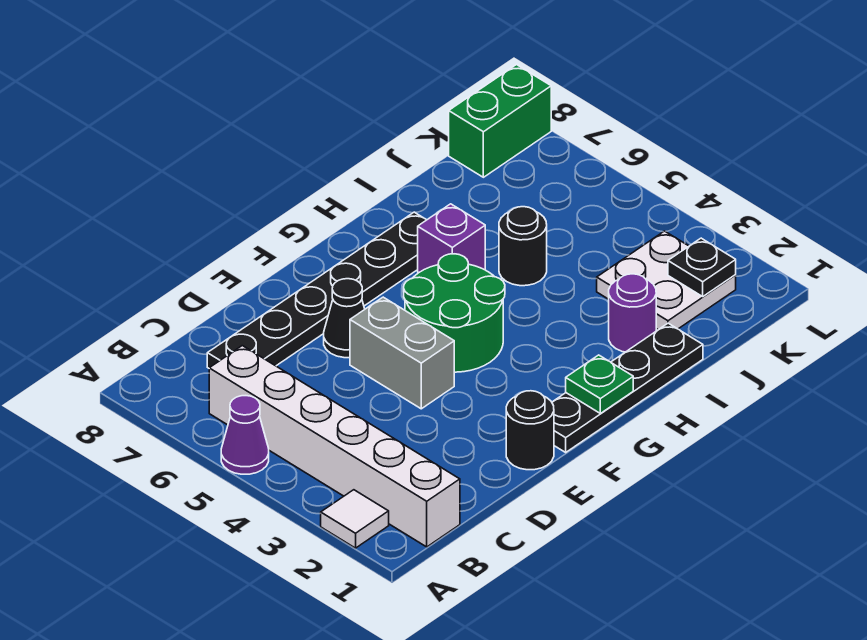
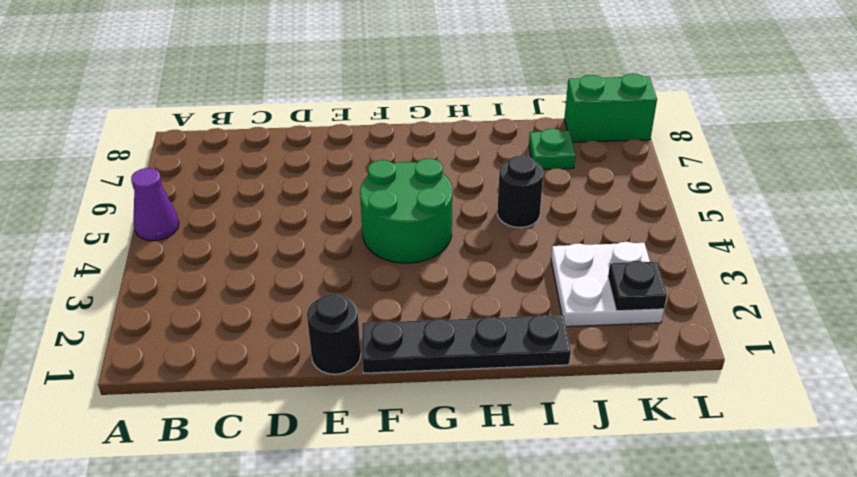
green plate J7 level 1 -> green plate G1 level 2
none -> white tile A2 level 1
none -> white brick B1:B6 level 1
none -> black plate C7:H7 level 1

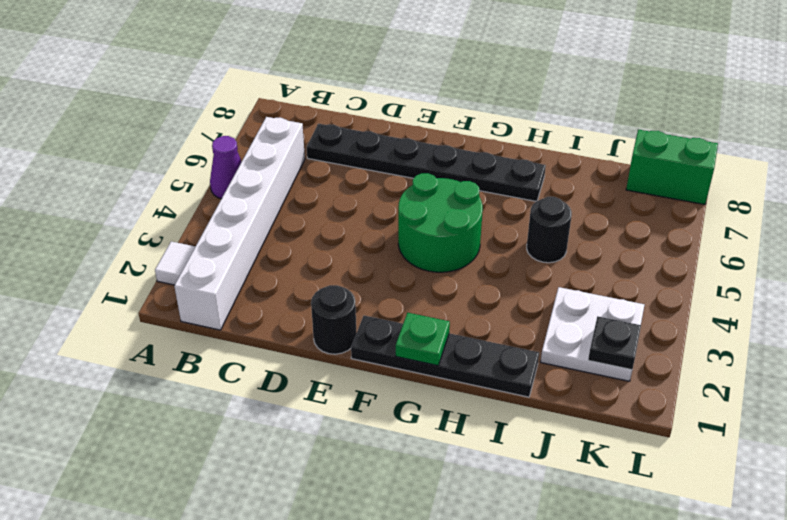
none -> grey brick E4:E5 level 1
none -> black cone E6 level 1
none -> purple brick H6 level 1

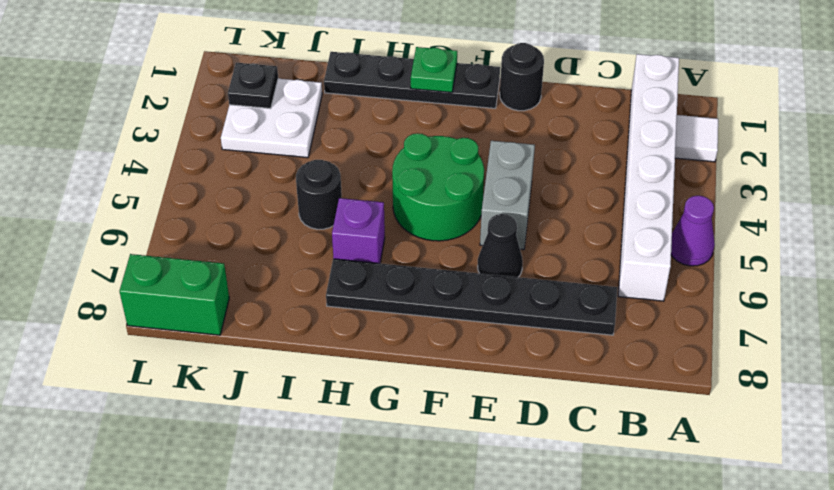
none -> purple round brick I2 level 1

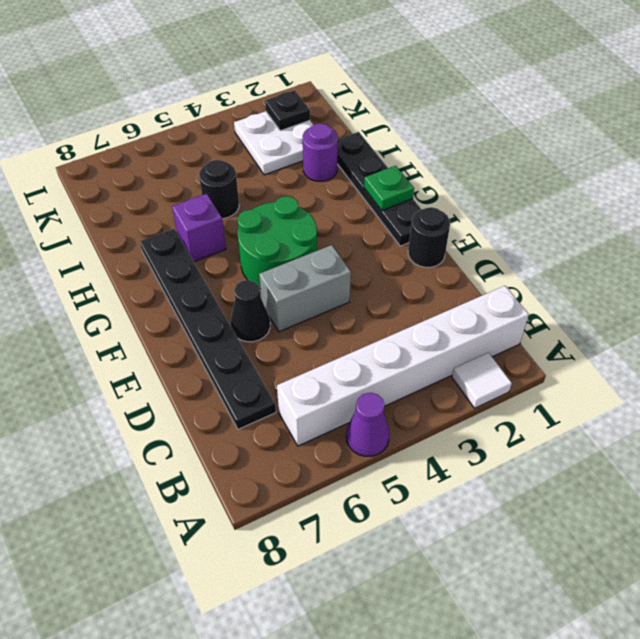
none -> green brick K8:L8 level 1

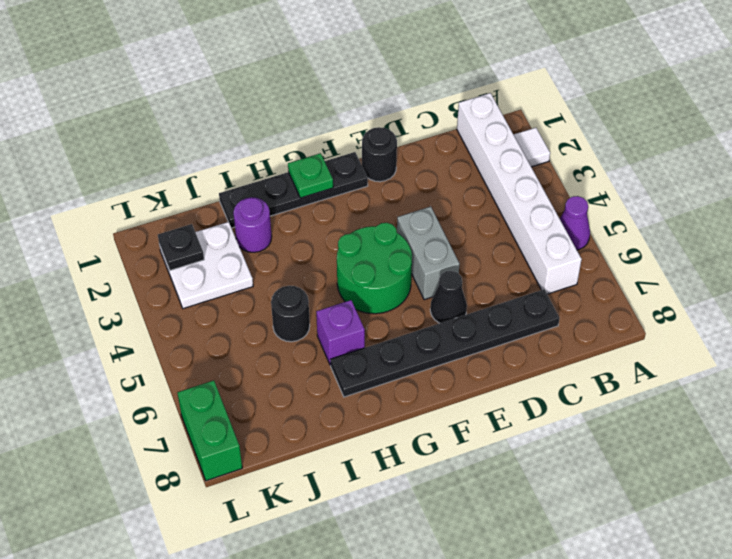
green brick L7:L8 level 1 -> green brick K8:L8 level 1

